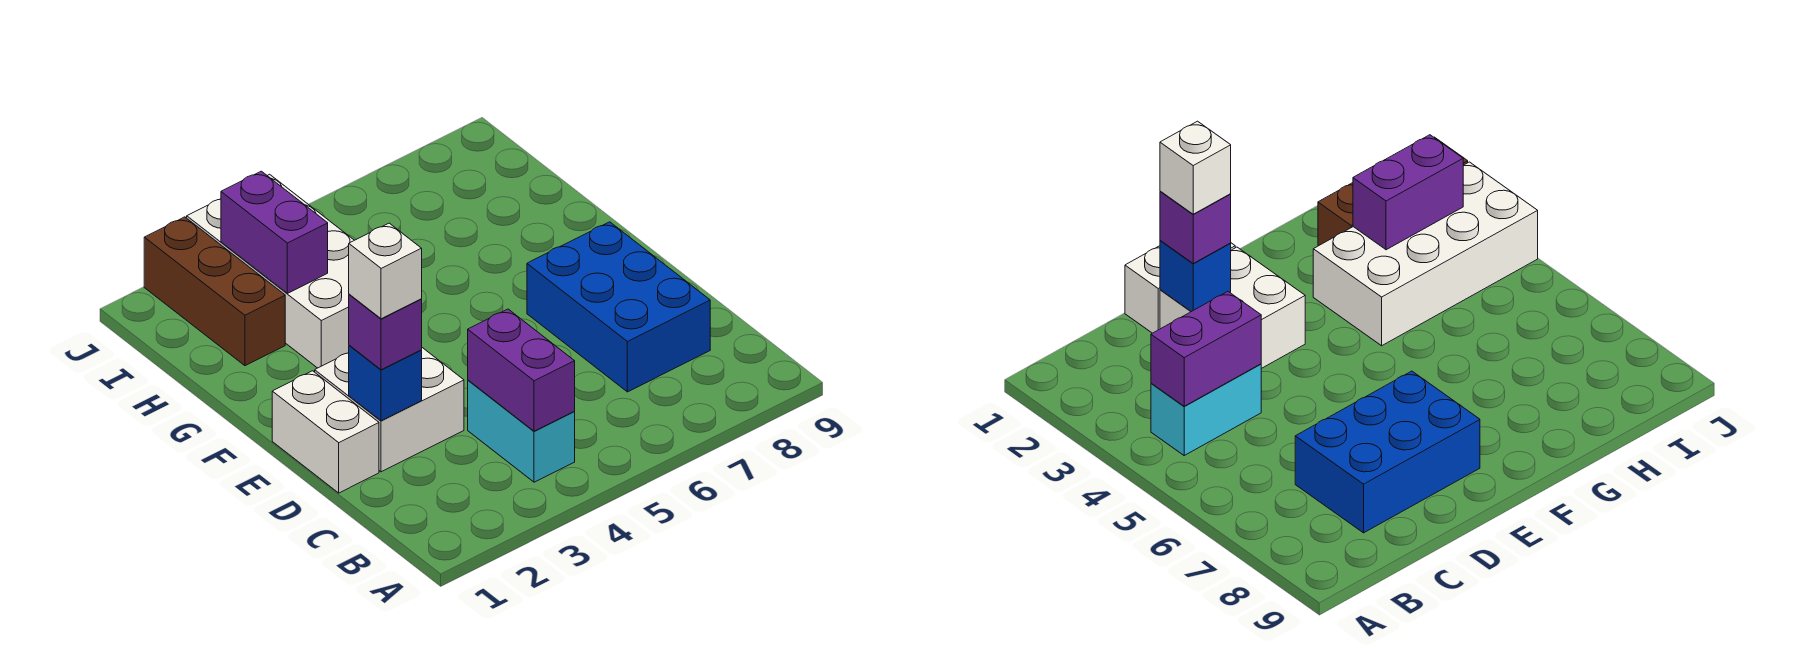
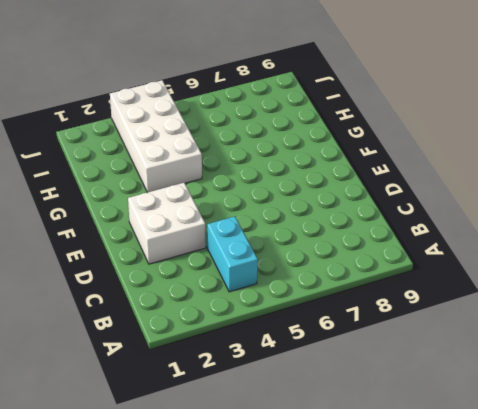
none -> blue brick C7:E8 level 1
none -> white brick D1:E1 level 1

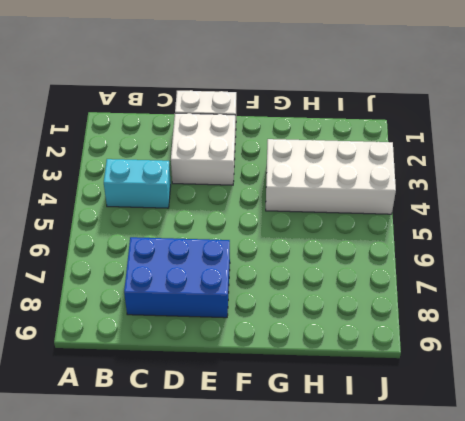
none -> brown brick H2:J2 level 1
none -> purple brick B4:C4 level 2

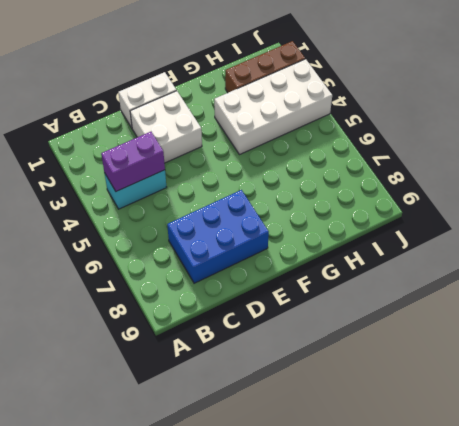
none -> blue brick D2 level 2
none -> purple brick H3:I3 level 2

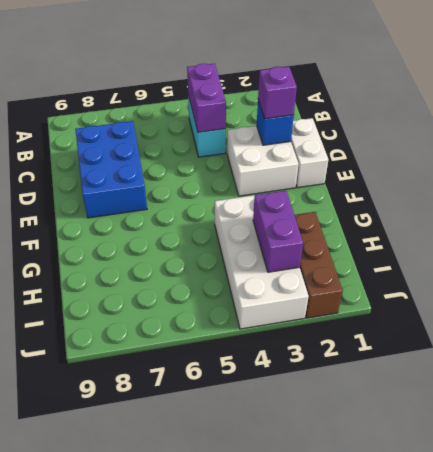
none -> white brick D2 level 4

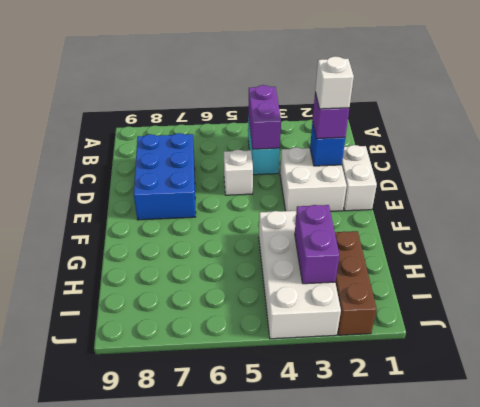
white brick D5 level 1 -> none

